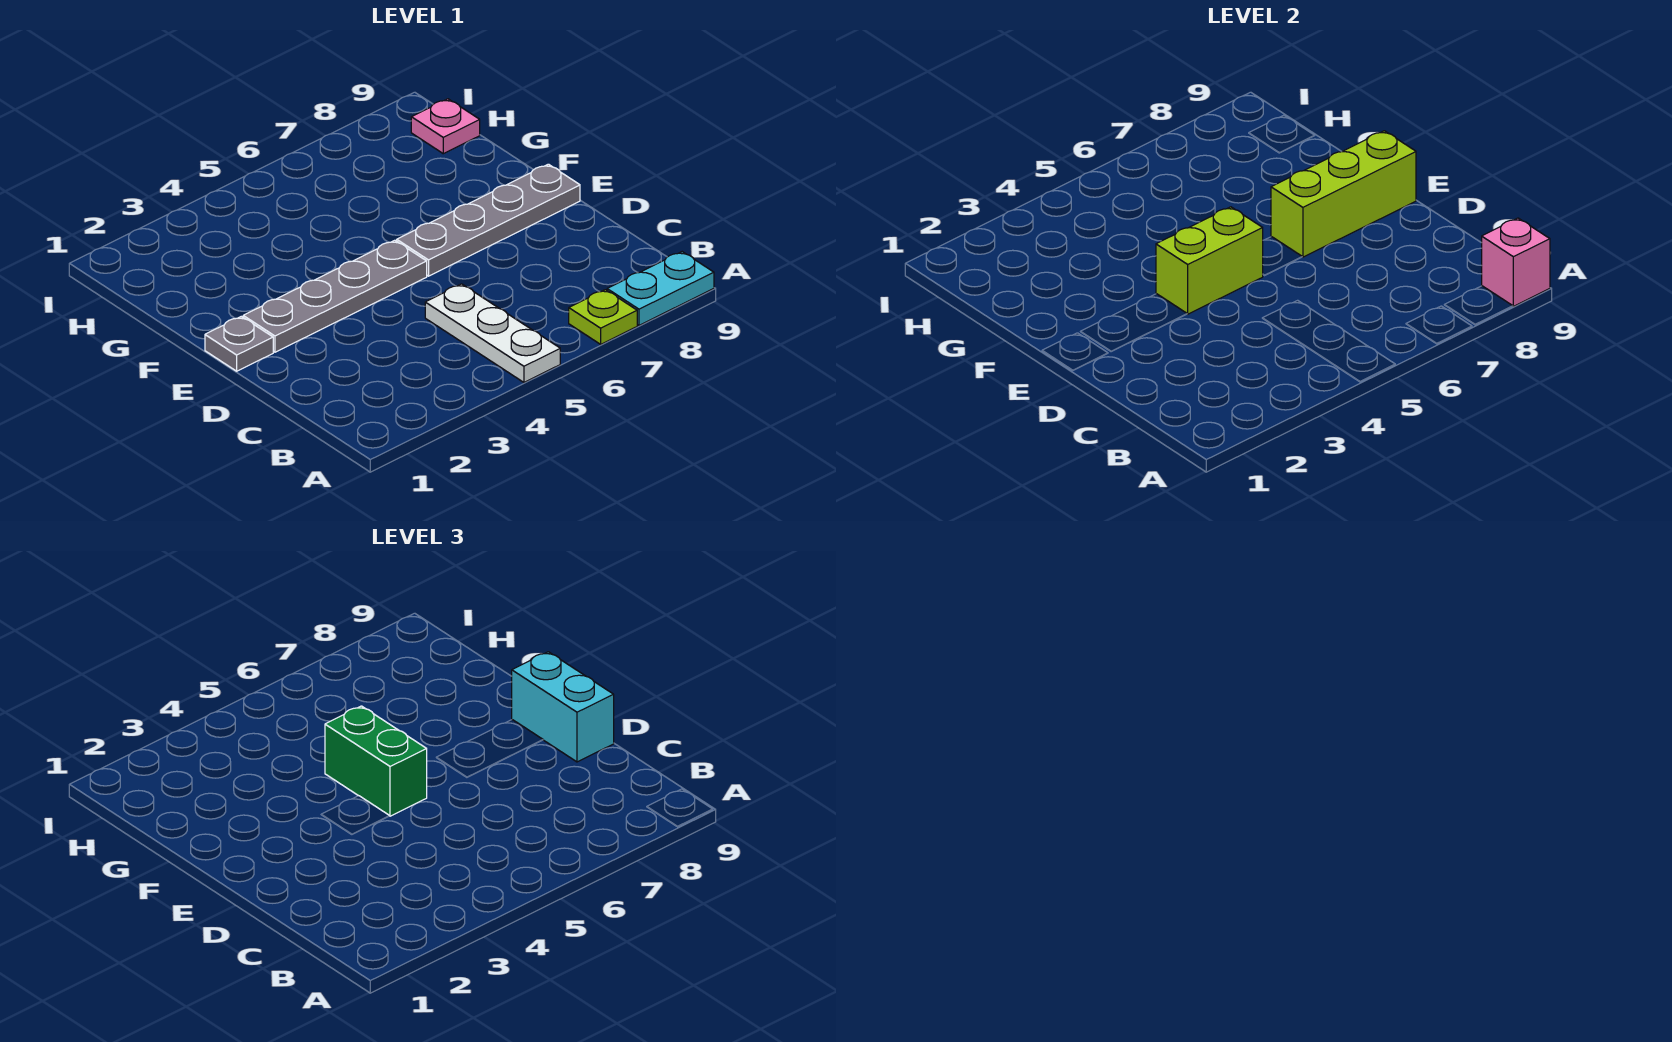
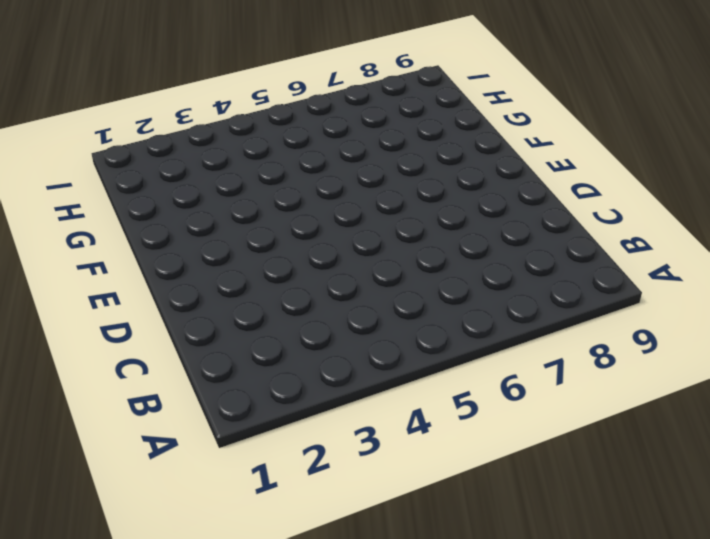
none -> white plate A5:C5 level 1
none -> lime plate A7 level 1
none -> cyan plate A8:A9 level 1

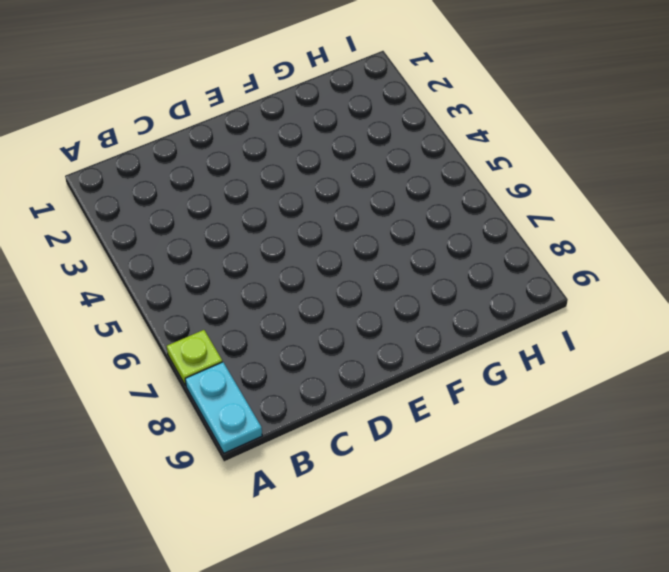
none -> white plate A5:C5 level 1
none -> grey plate E1 level 1
none -> grey plate E2:E5 level 1

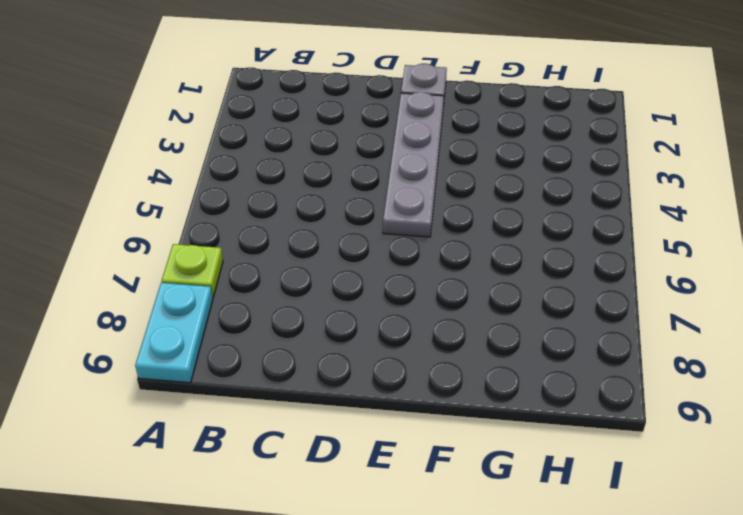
none -> white plate A5:C5 level 1
none -> grey plate E6:E9 level 1
none -> pink plate H9 level 1

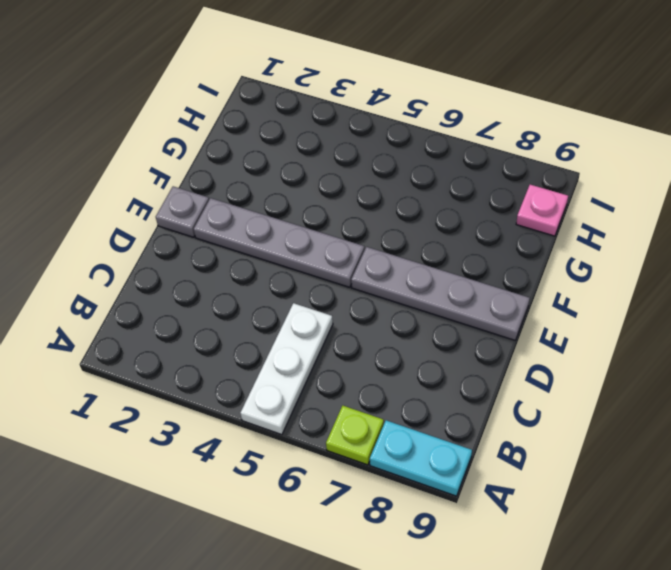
none -> pink brick A9 level 2
none -> lime brick E4:E5 level 2
none -> lime brick E7:E9 level 2

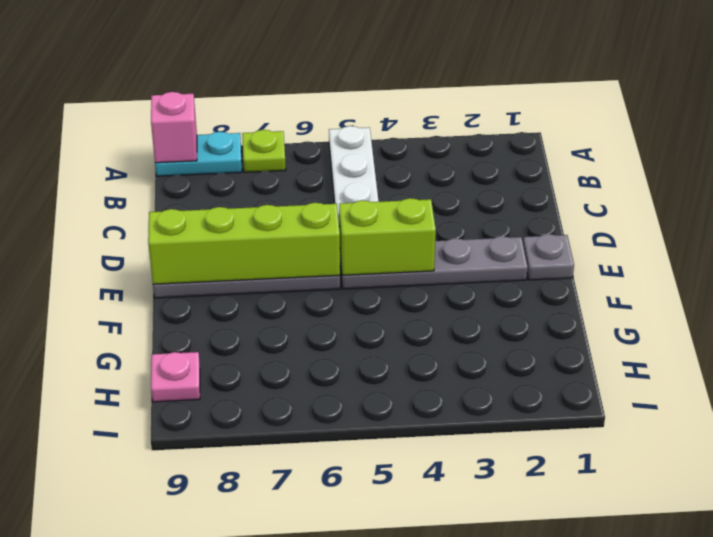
lime brick E6:E9 level 2 -> lime brick E7:E9 level 2
none -> cyan brick D9:E9 level 3
none -> green brick E5:F5 level 3

